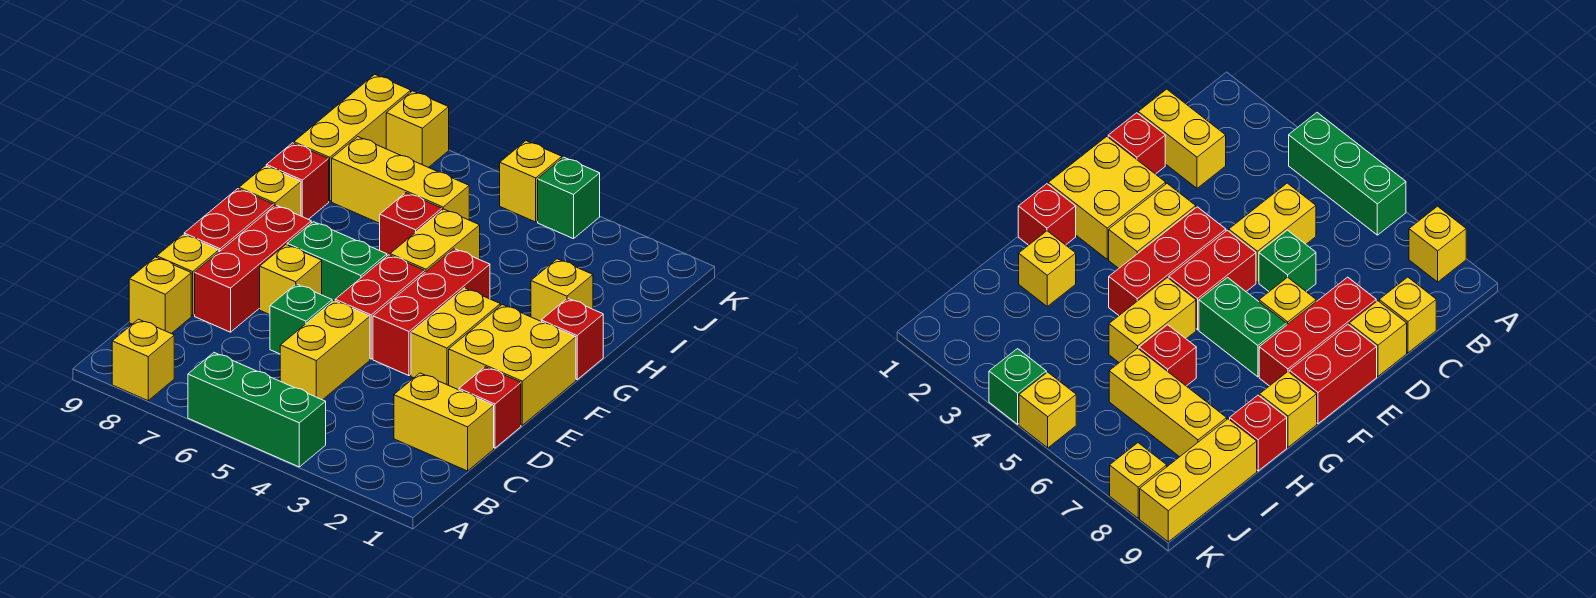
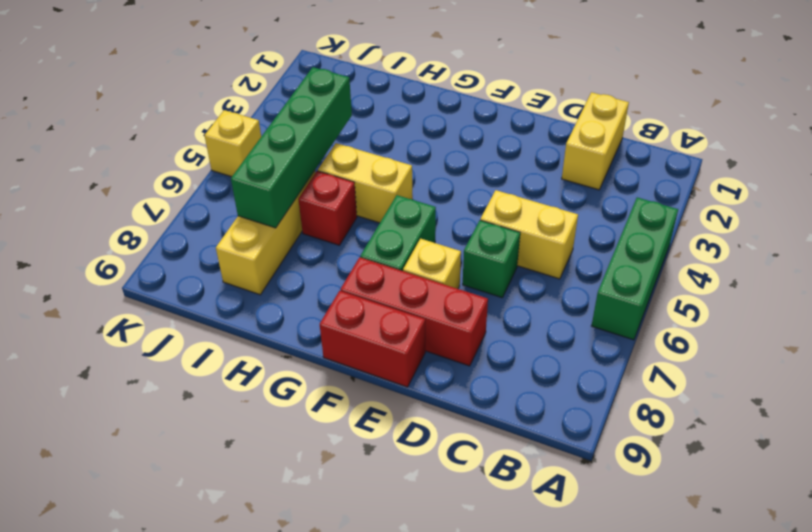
green brick I4:I7 level 2 -> none
none -> yellow brick A8 level 1
none -> yellow brick C9 level 1
none -> red brick D1 level 1

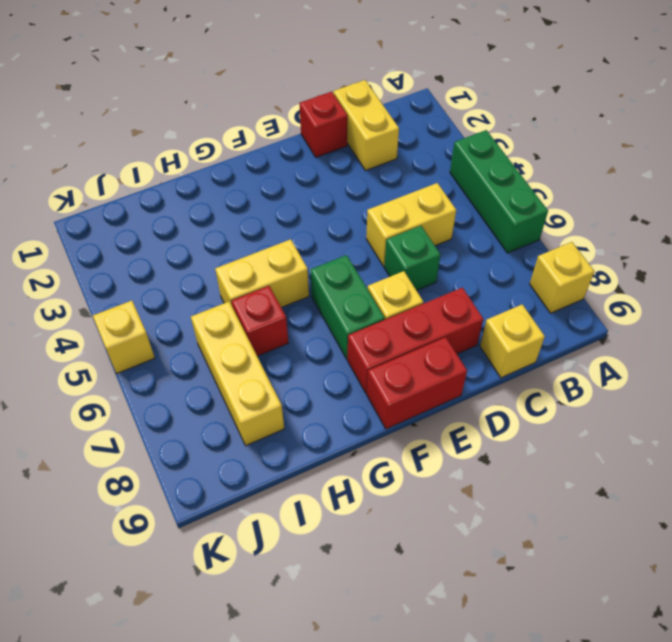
none -> yellow brick D9 level 1
none -> yellow brick E1:F2 level 1
none -> yellow brick E3:F3 level 1

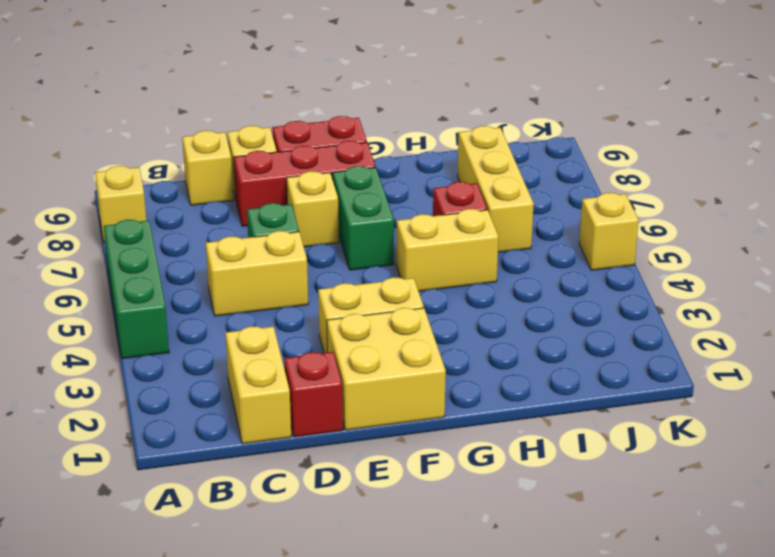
none -> red brick E4:G4 level 1
none -> red brick E5:F5 level 1
none -> red brick G1 level 1

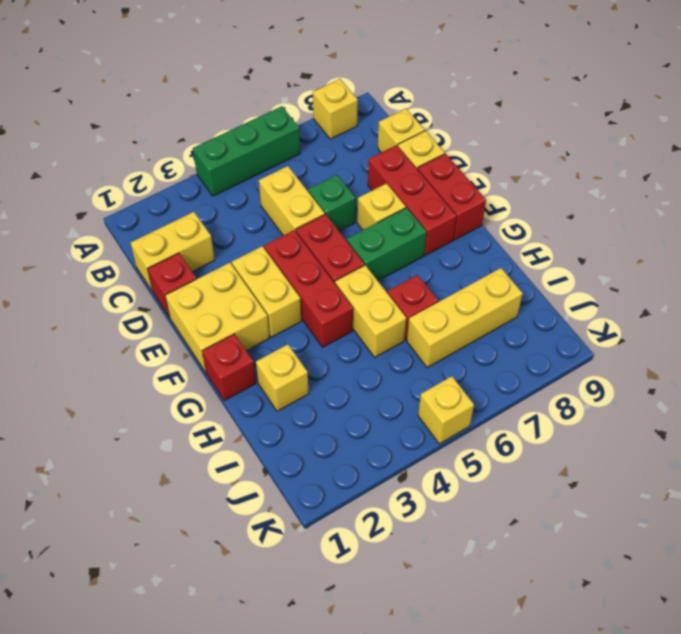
none -> yellow brick G9 level 1
none -> red brick H9 level 1
none -> yellow brick I9:K9 level 1

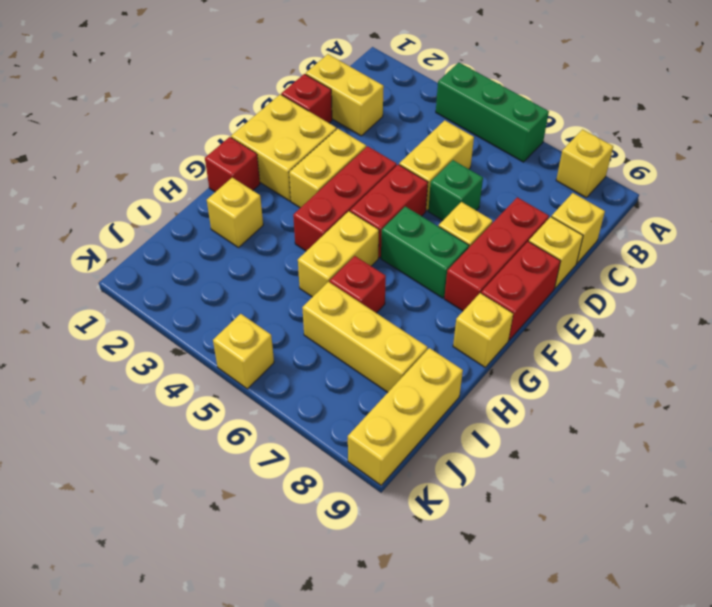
none -> red brick H9 level 1
none -> green brick K4 level 1
none -> yellow brick K8 level 1

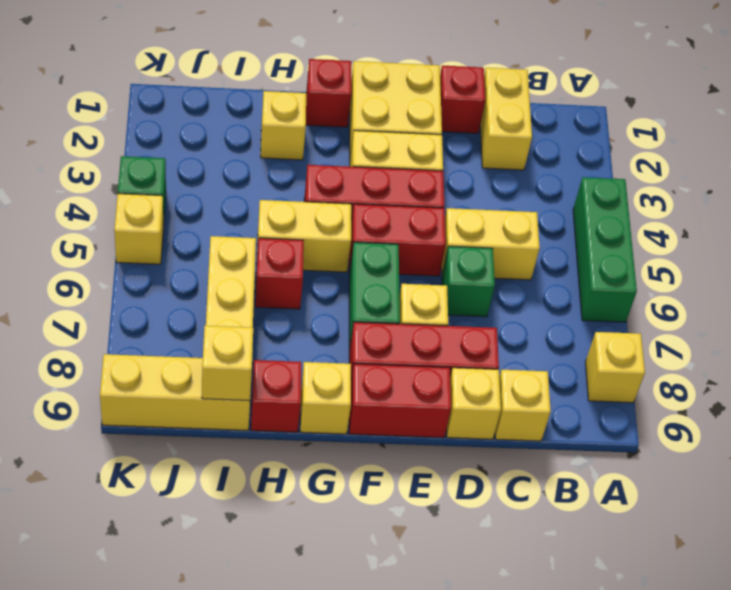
yellow brick I9 level 2 -> yellow brick K8 level 1

